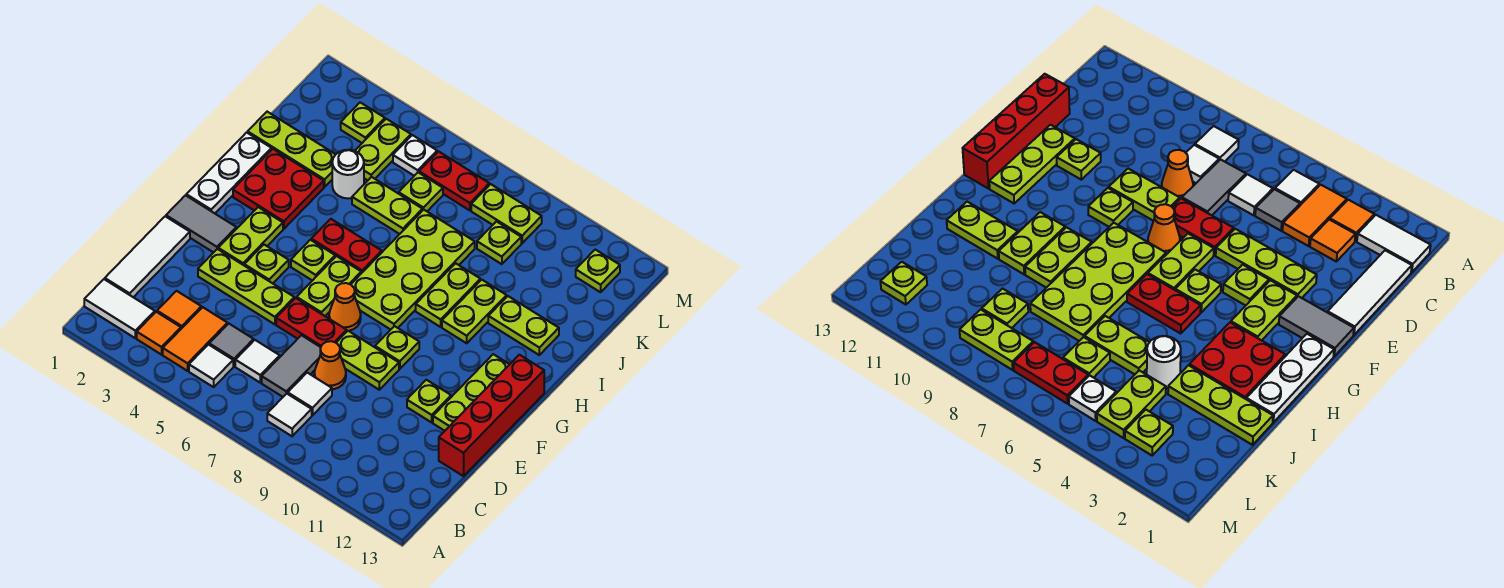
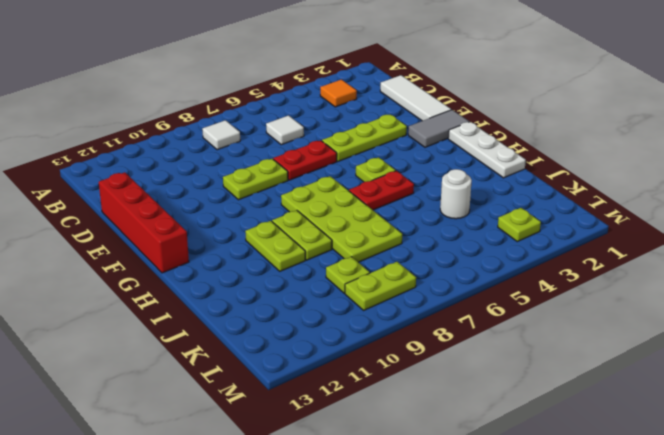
none -> white tile B1:B2 level 1
none -> orange tile B4:C4 level 1
none -> white tile B5 level 1
none -> orange tile C3 level 1

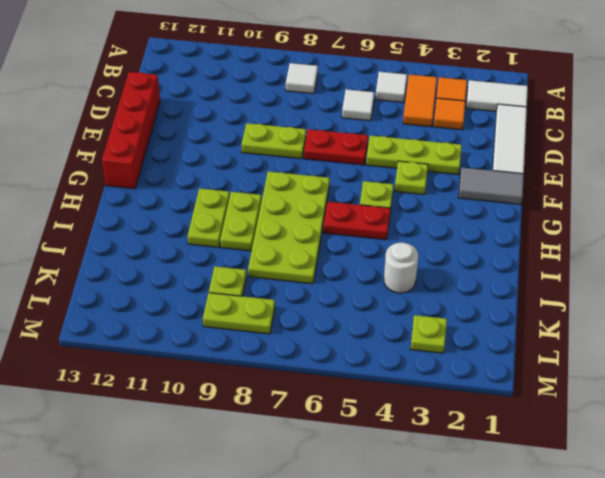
none -> grey tile C5 level 1
none -> grey tile C7:D7 level 1
none -> white tile C8 level 1
none -> orange cone D8 level 1

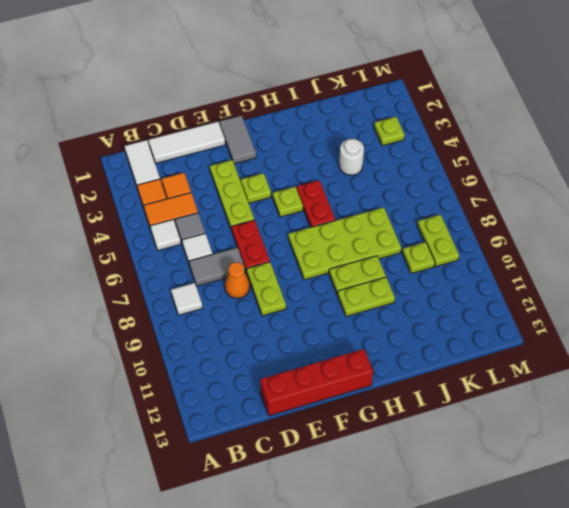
none -> white tile C8 level 1
none -> lime plate E11 level 1
none -> lime plate E12:G12 level 1
none -> lime plate F3:G3 level 1

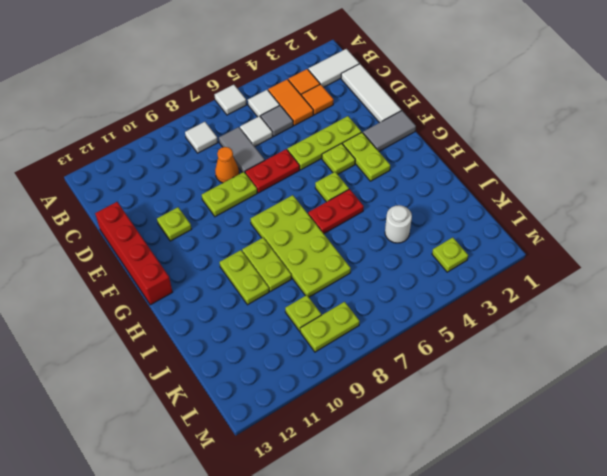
white tile A6 level 1 -> white tile C8 level 1
none -> lime plate E12:G12 level 1
none -> lime plate F6:G6 level 1
none -> orange cone F7 level 1
none -> lime plate F9 level 1

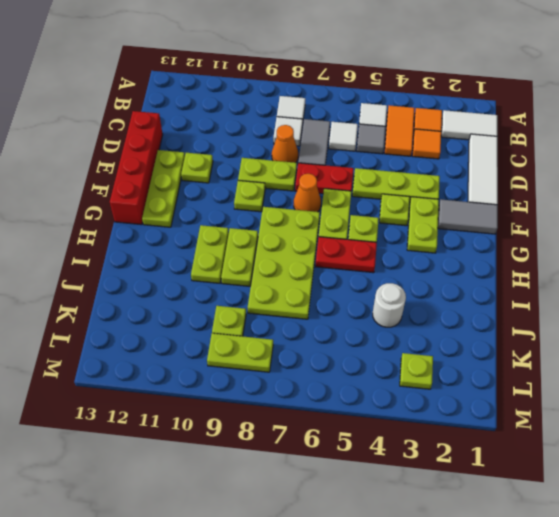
none -> white plate G1:I1 level 1
none -> red plate H2:I3 level 1
none -> lime plate I11:I12 level 1
none -> lime plate J1:J3 level 1

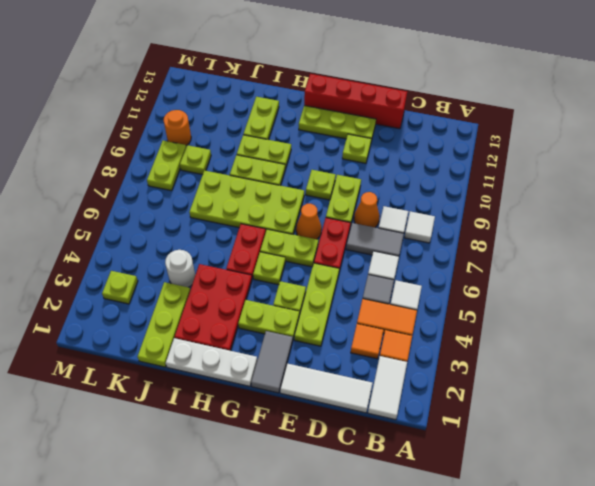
red plate H2:I4 level 1 -> red plate H2:I3 level 1
orange round brick L10 level 1 -> none
none -> lime plate J5:J6 level 1
none -> lime plate K4:L4 level 1
none -> lime plate K6 level 1
none -> white plate L5 level 1

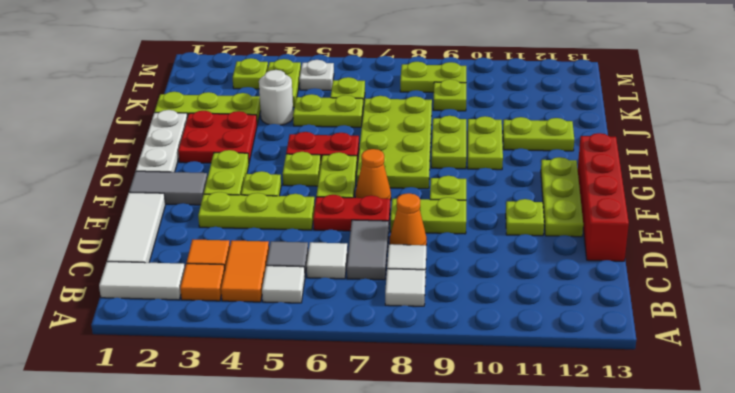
none -> red plate L6:L7 level 1
none -> lime plate L12 level 1

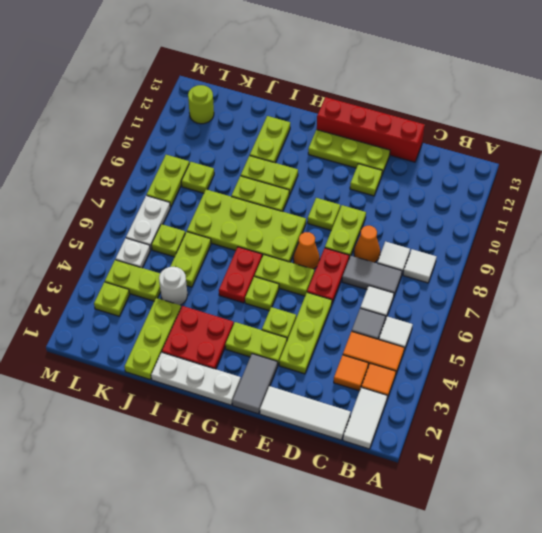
white plate L6:L7 level 1 -> red plate L6:L7 level 1
lime round brick L12 level 1 -> lime plate L12 level 1

